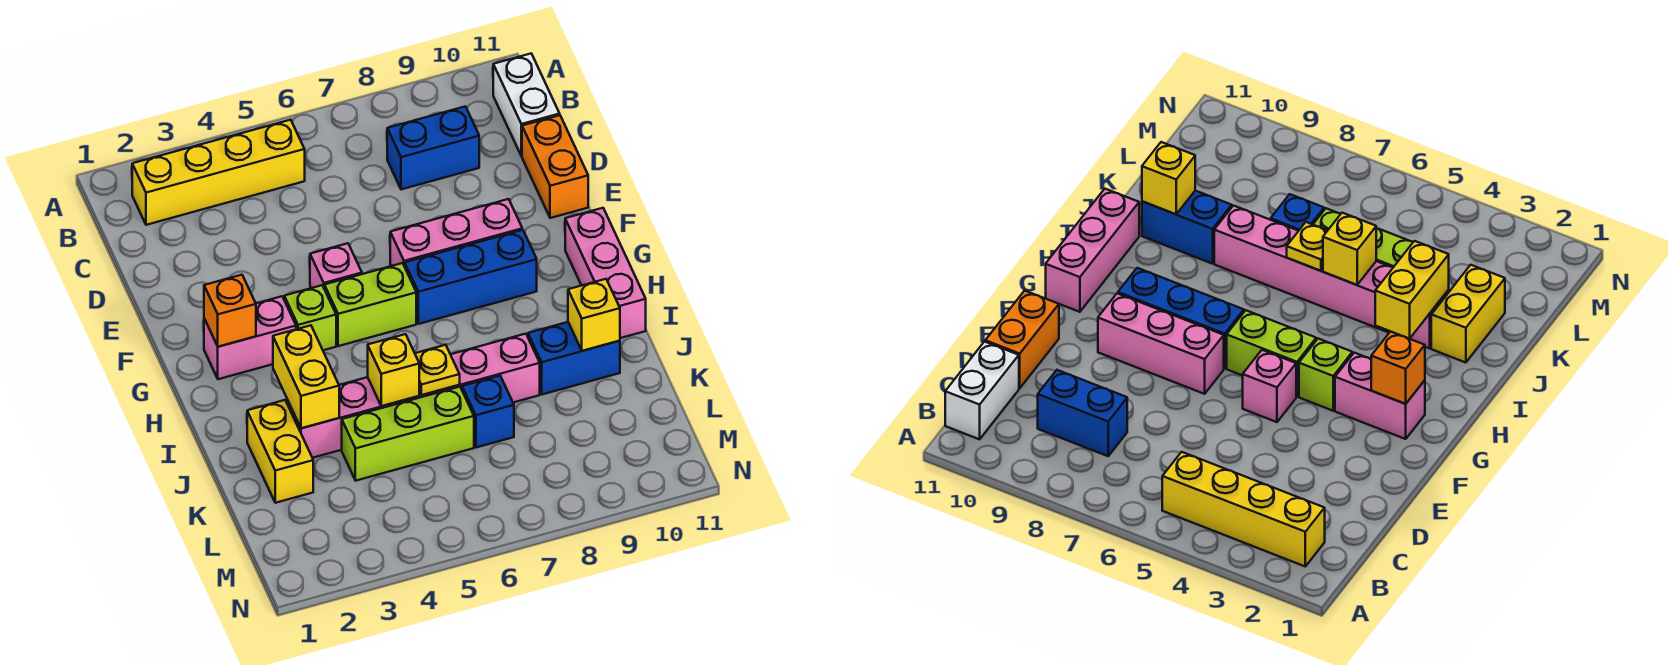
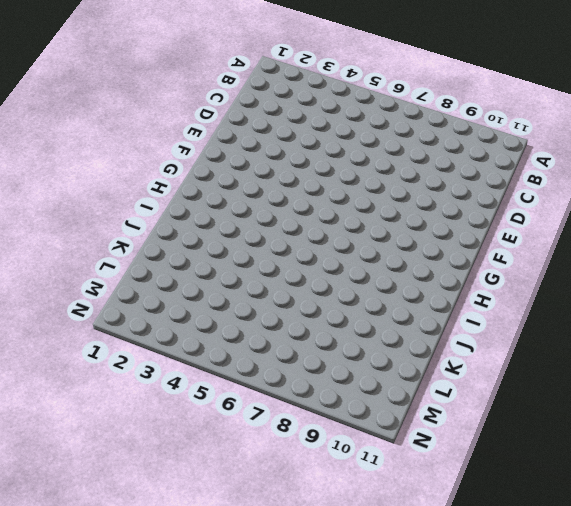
none -> yellow brick B2:B5 level 1
none -> white brick B11:C11 level 1
none -> blue brick C8:C9 level 1

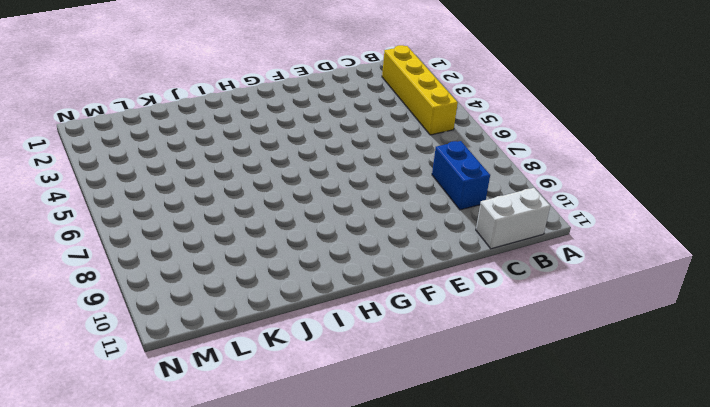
none -> orange brick D11:E11 level 1
none -> pink brick F5 level 1
none -> pink brick F7:F9 level 1

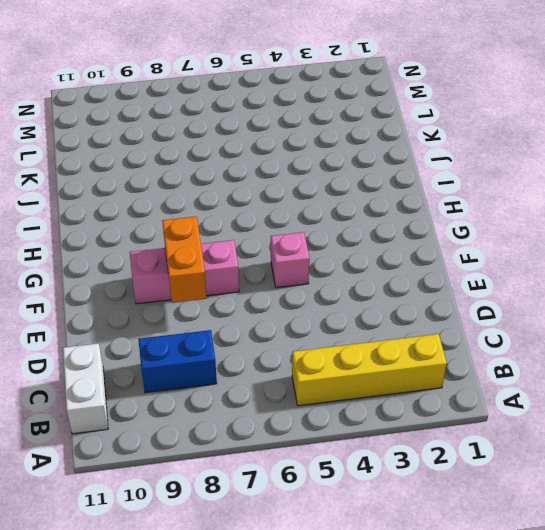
orange brick E8:F8 level 2 -> orange brick D11:E11 level 1
none -> pink brick G2:G3 level 1
none -> lime brick G4 level 1
none -> lime brick G5:G6 level 1

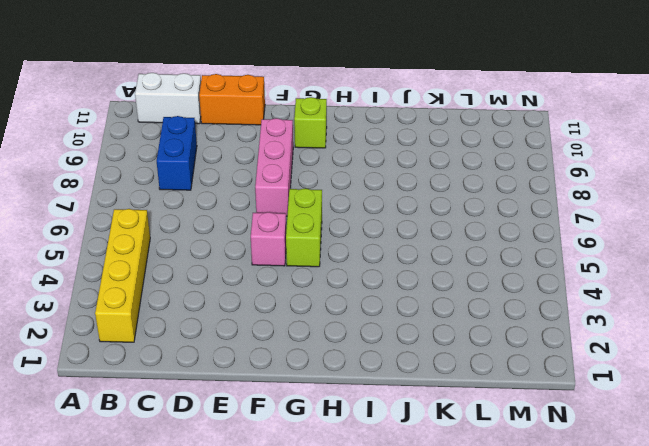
lime brick G10 level 1 -> lime brick G4 level 1
none -> pink brick G2:G3 level 1
none -> blue brick G7:G9 level 1
none -> pink brick G11:I11 level 1

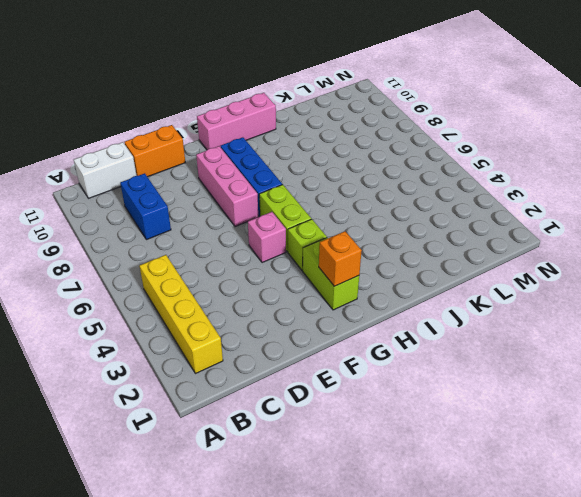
lime brick G2:G3 level 1 -> pink brick G2:G3 level 1
none -> yellow brick J2:K2 level 1
none -> pink brick J3:J8 level 1
none -> blue brick J9:J10 level 1

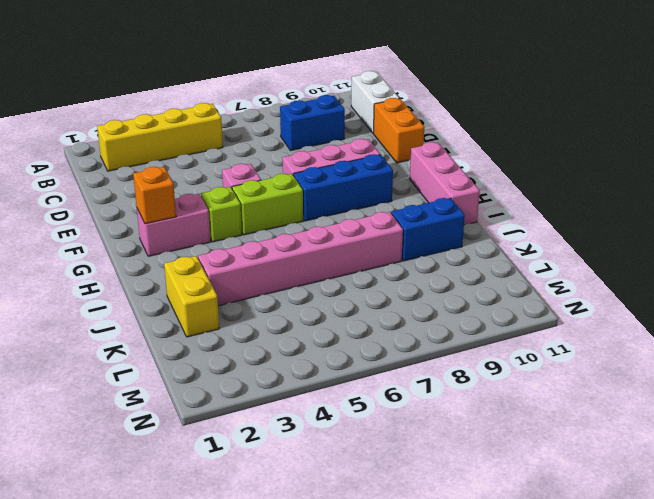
none -> lime brick K4:K6 level 1
none -> blue brick K7 level 1
none -> yellow brick I3:J3 level 2

